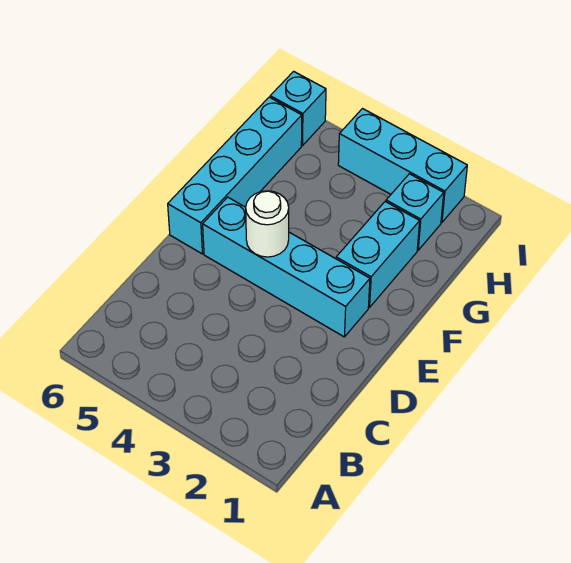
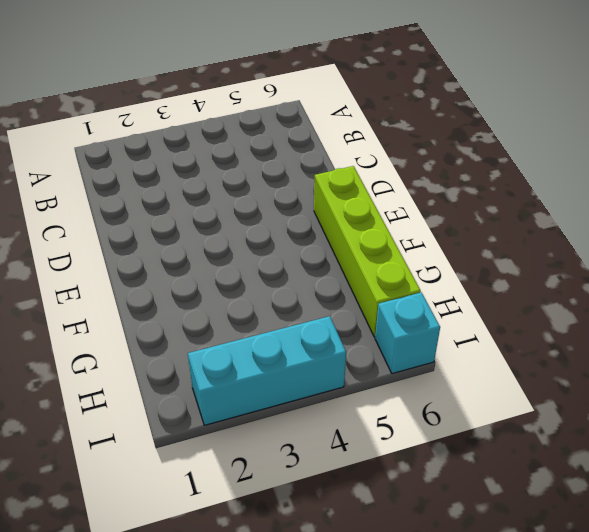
lime brick E6:H6 level 1 -> cyan brick E6:H6 level 1
none -> cyan brick E2:E5 level 1
none -> cyan brick F2:G2 level 1

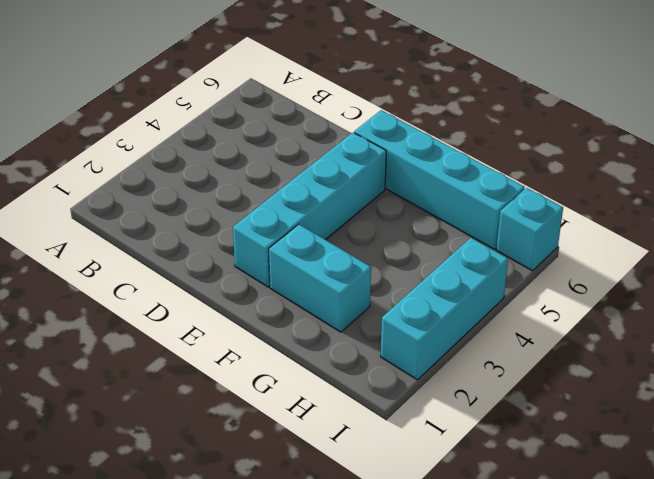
none -> cyan brick H2 level 1
none -> white round brick E4 level 2

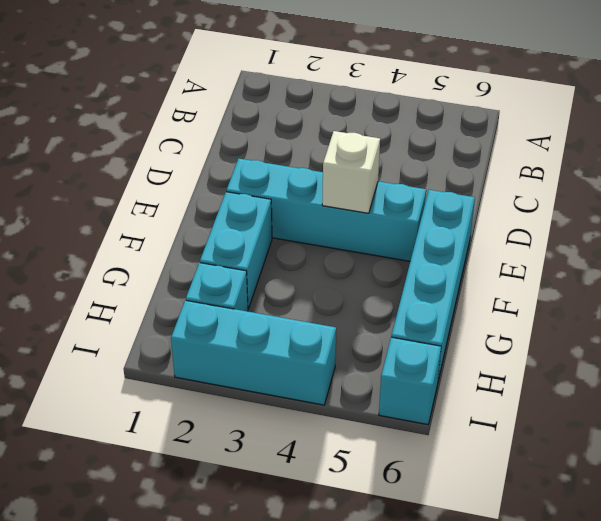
white brick E4 level 2 -> white round brick E4 level 2

